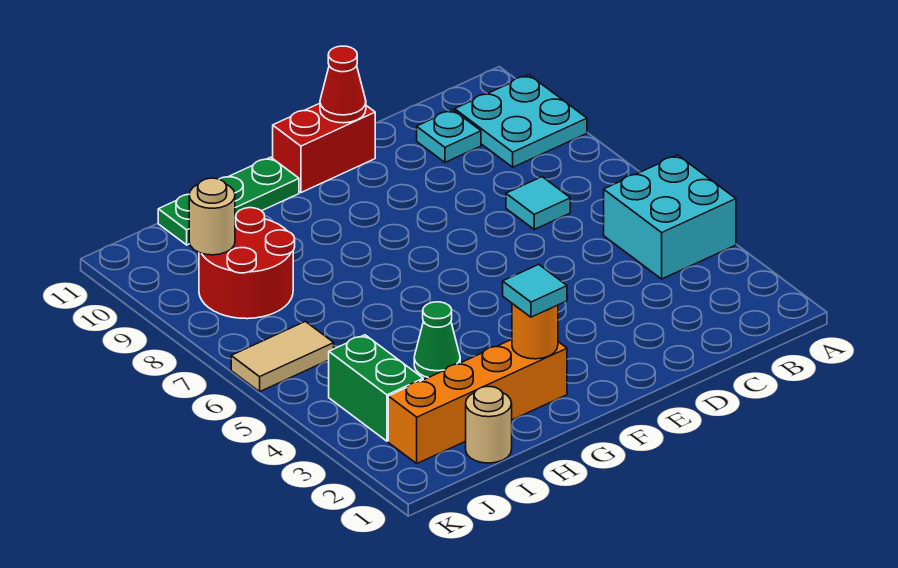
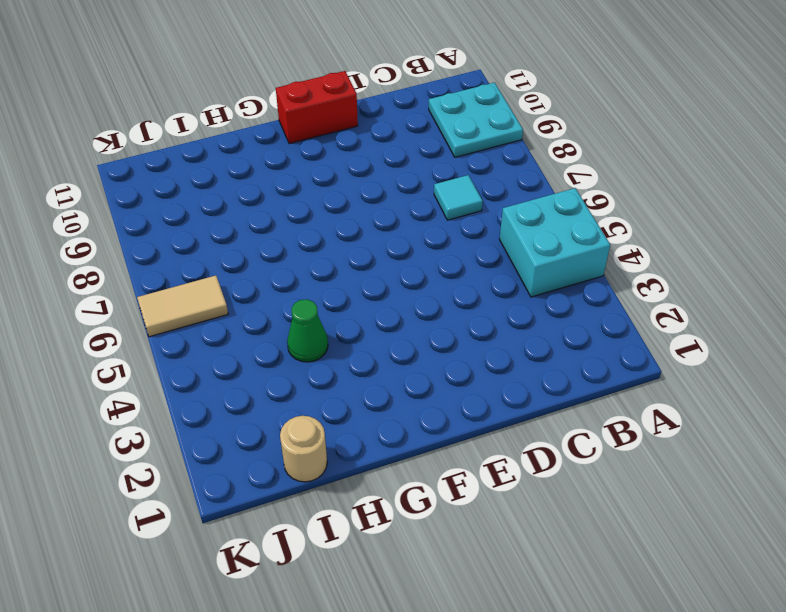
none -> cyan plate C10 level 1
none -> orange brick G2:J2 level 1
none -> green plate G11:I11 level 1

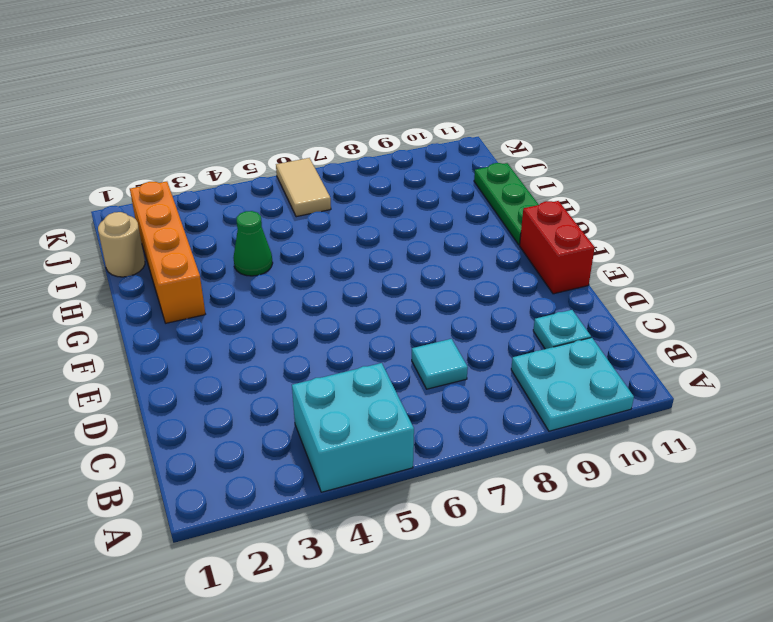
none -> red round brick I8:J9 level 1
none -> green brick J3:J4 level 1
none -> red cone E11 level 2

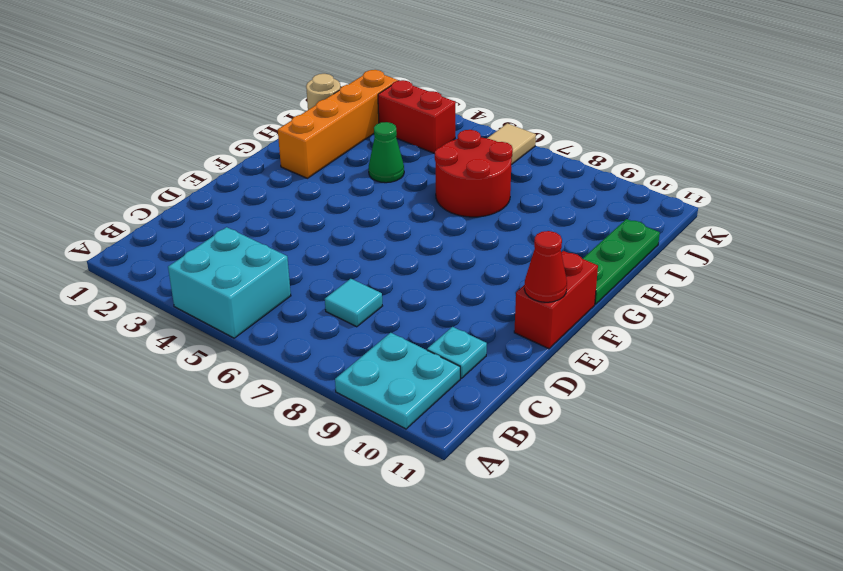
red round brick H6:I7 level 1 -> red round brick I8:J9 level 1
red brick J3:J4 level 1 -> green brick J3:J4 level 1
none -> orange round brick G2 level 2
none -> tan round brick J9 level 2
none -> cyan tile G2 level 3

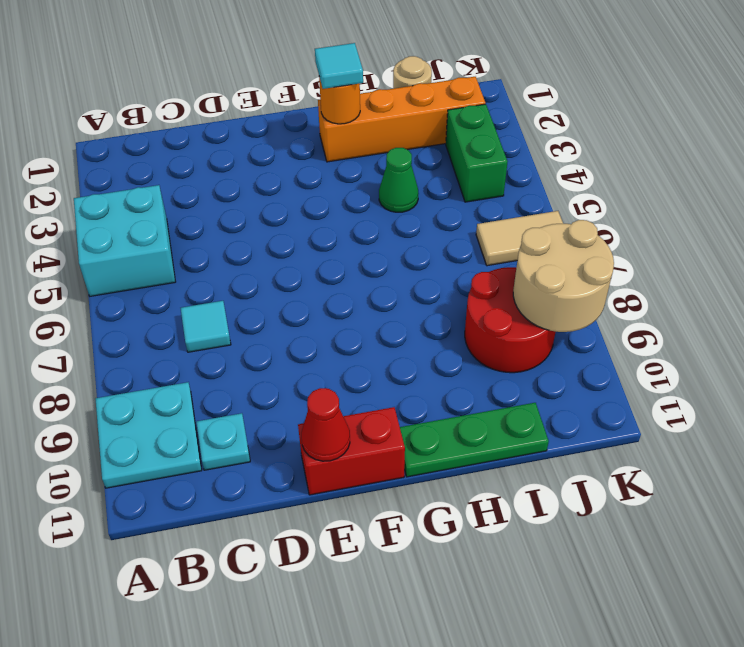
tan round brick J8:K9 level 2 -> tan round brick J9 level 2

